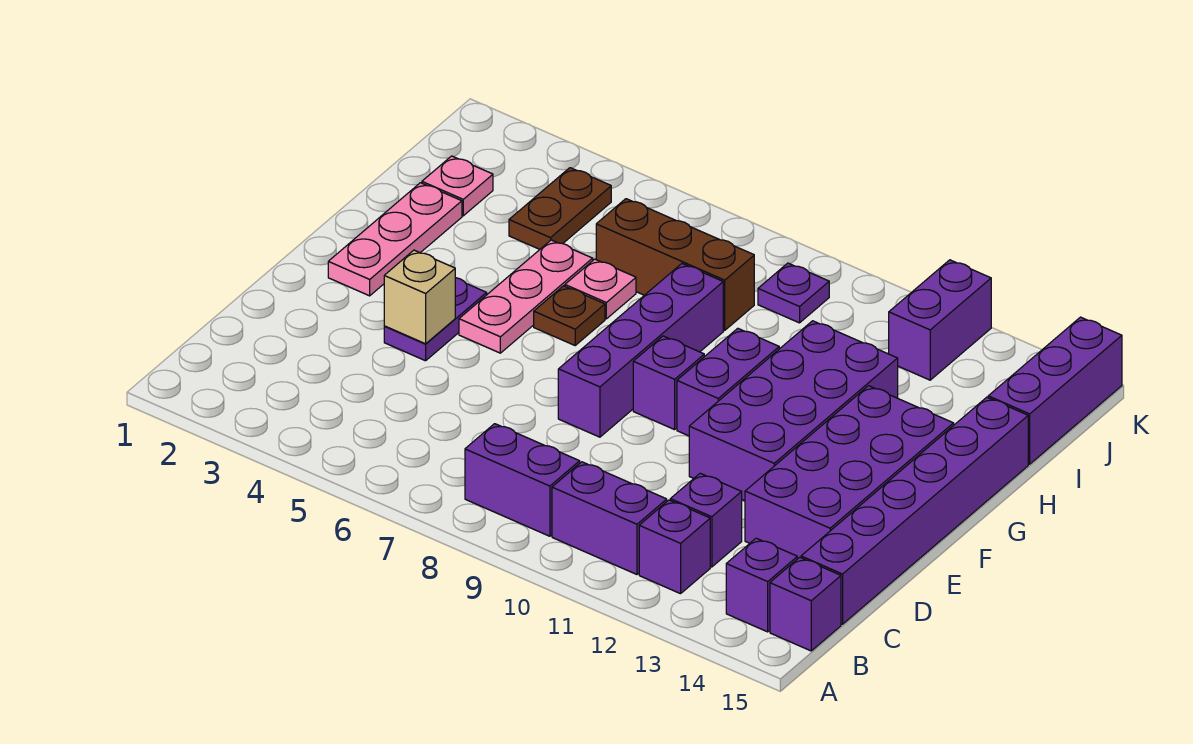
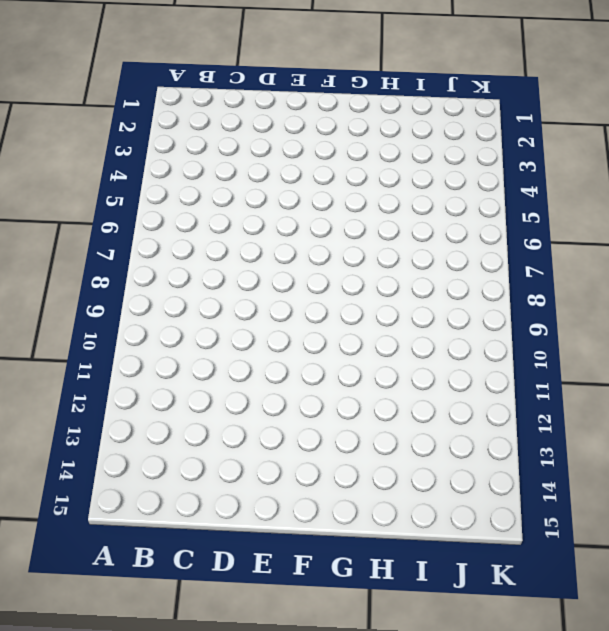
none -> purple brick B8:B9 level 1
none -> purple brick B10:B11 level 1
none -> purple brick B12 level 1

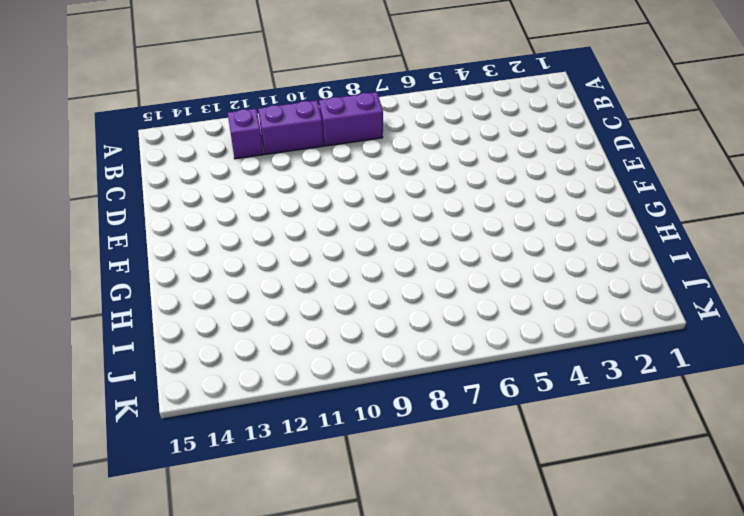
none -> purple brick B14 level 1
none -> purple brick B15 level 1
none -> purple brick C12 level 1

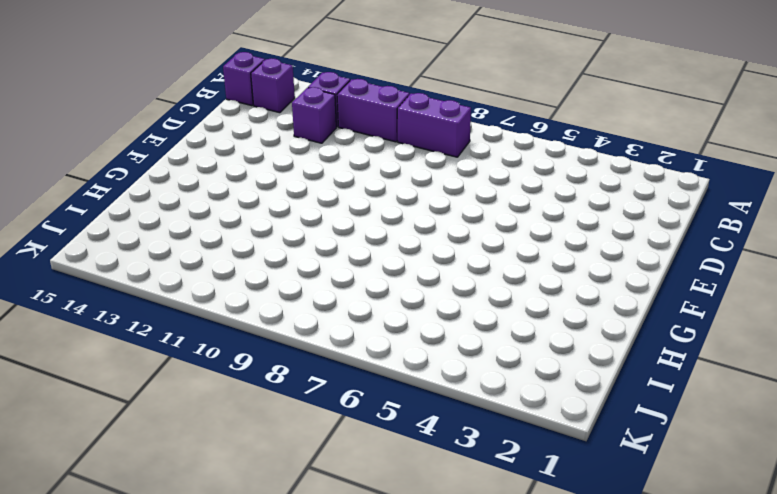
none -> purple brick C15:H15 level 1
none -> purple brick D13:G14 level 1
none -> purple plate E4:F4 level 1

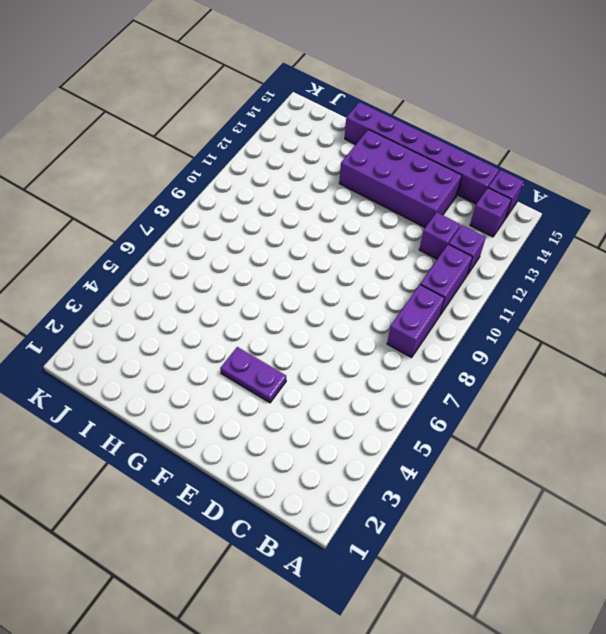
none -> purple brick E8:H8 level 1
none -> purple brick E11:H12 level 1
none -> pink plate F2:H2 level 1

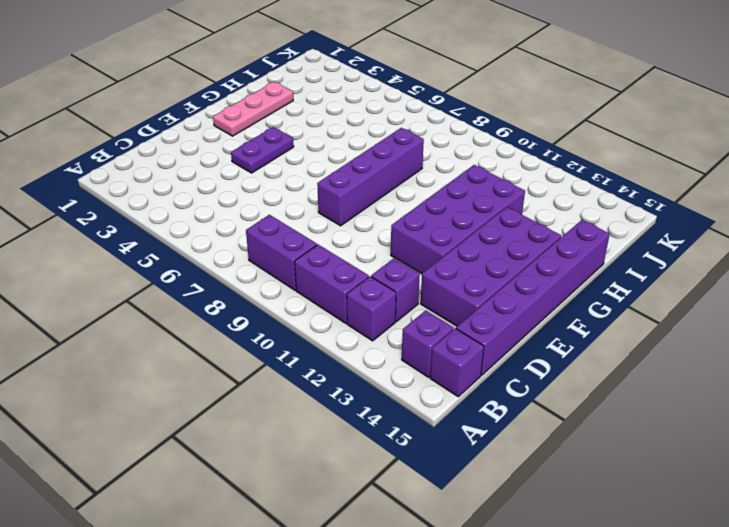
none -> pink plate F5:H5 level 1
none -> purple brick F9 level 1
none -> purple brick F10:G10 level 1

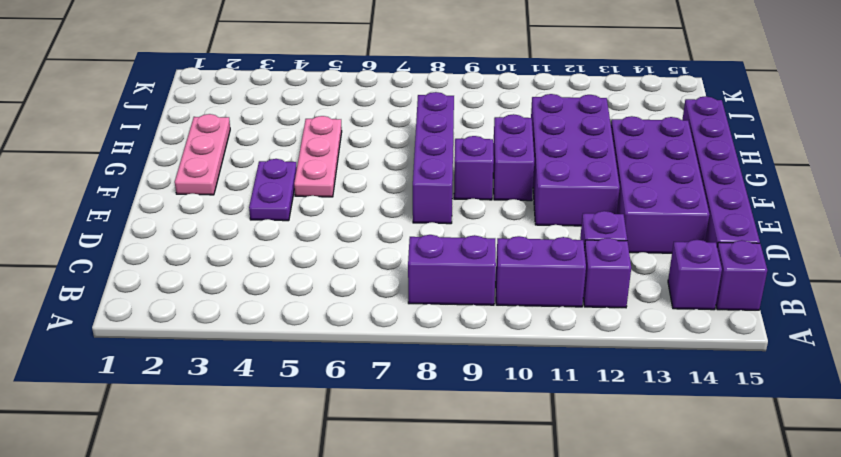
none -> brown plate G6 level 1
none -> pink plate H6 level 1
none -> pink plate I2 level 1

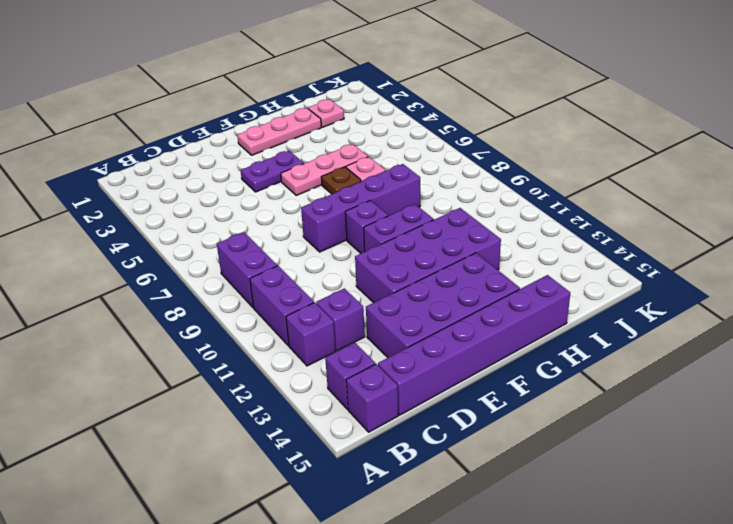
none -> brown plate I4:J4 level 1
none -> brown brick I6:I8 level 1
none -> purple brick I15:K15 level 1

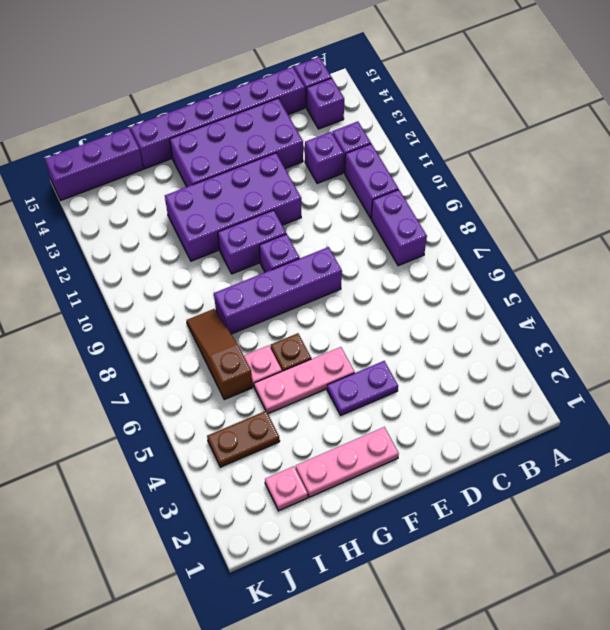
brown slope I6:I8 level 1 top 6 -> brown brick I6:I8 level 1
none -> purple plate J9 level 1
none -> purple brick J12:K12 level 1
none -> tan brick E4 level 2

